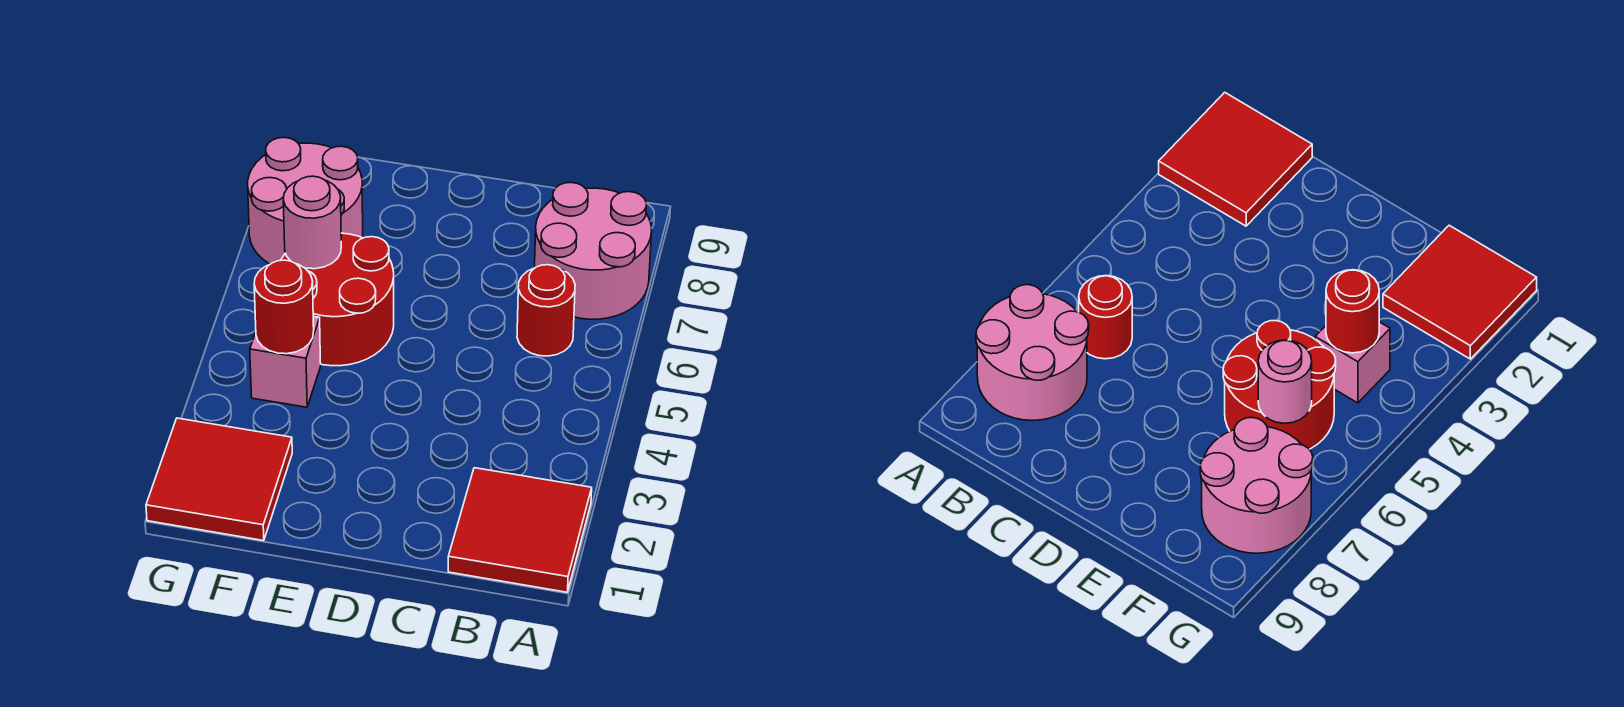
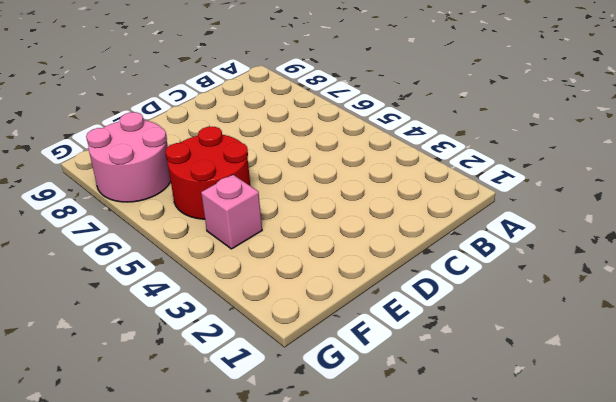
none -> red tile A1:B2 level 1
none -> pink round brick A7:B8 level 1

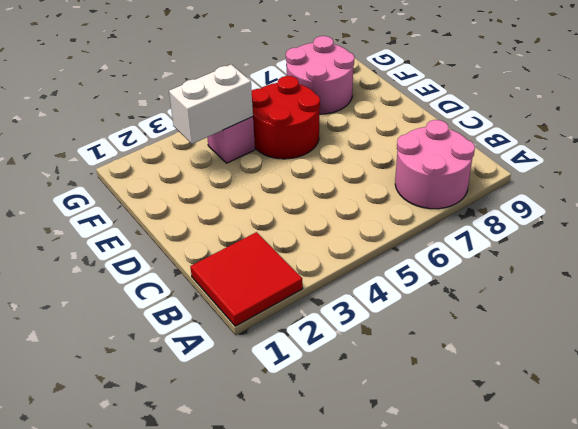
white brick F3:F4 level 2 -> red round brick F4 level 2
none -> red round brick B6 level 1
none -> red tile F1:G2 level 1

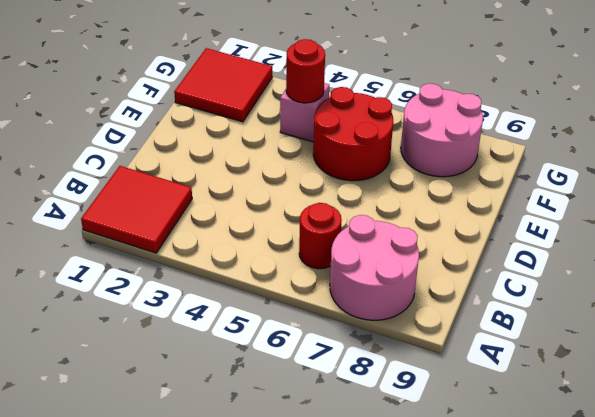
none -> pink round brick F6 level 2

